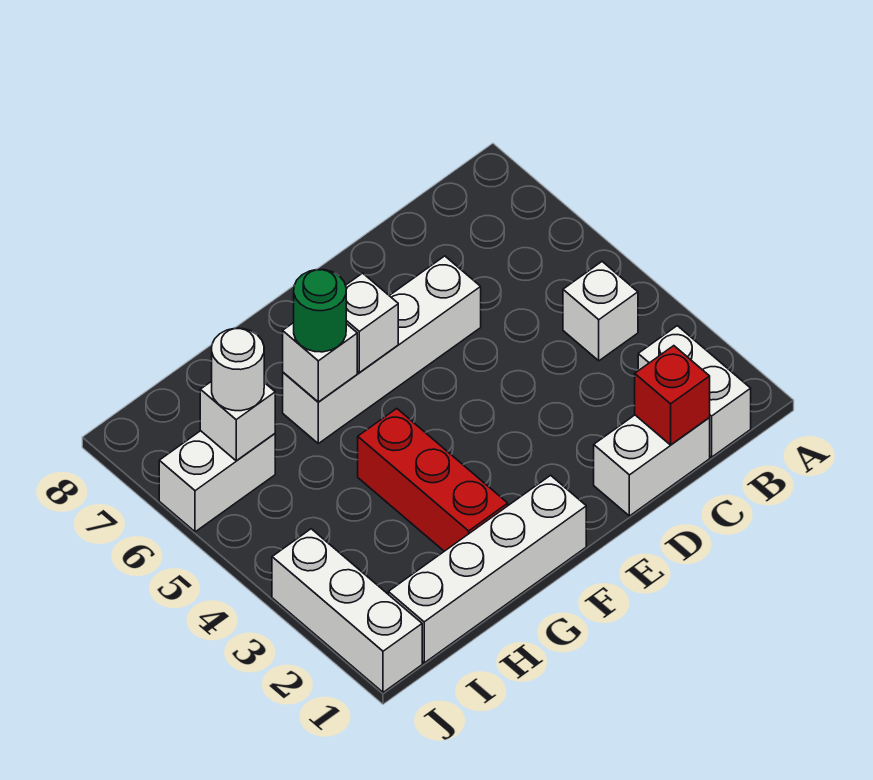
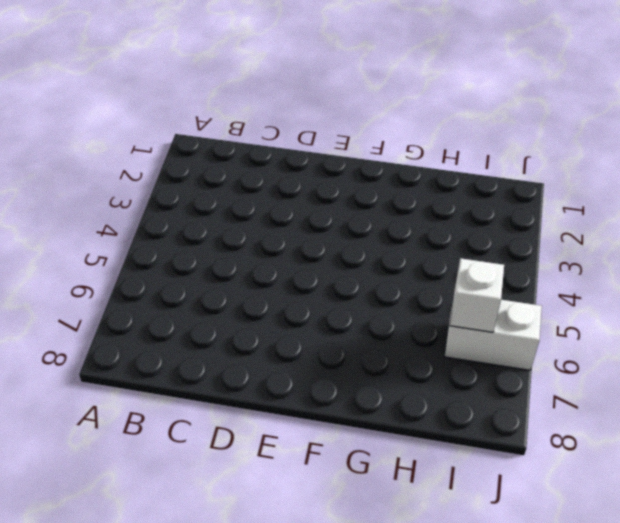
none -> white brick B1:B2 level 1
none -> white brick B4 level 1
none -> white brick C1:D1 level 1

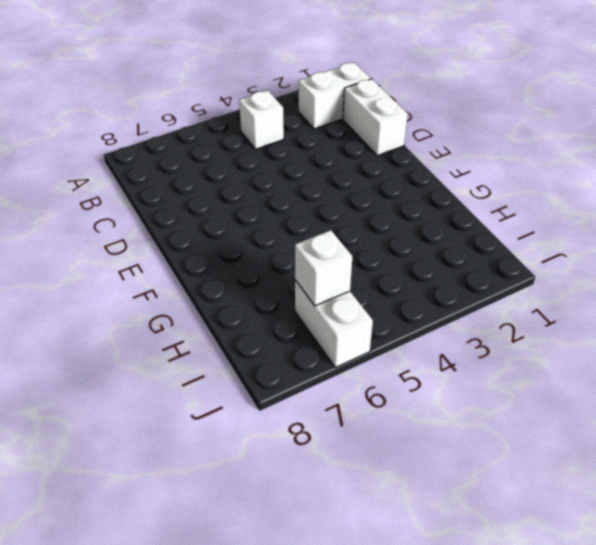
none -> white brick D6:G6 level 1
none -> white brick F1:I1 level 1
none -> red brick G2:G4 level 1

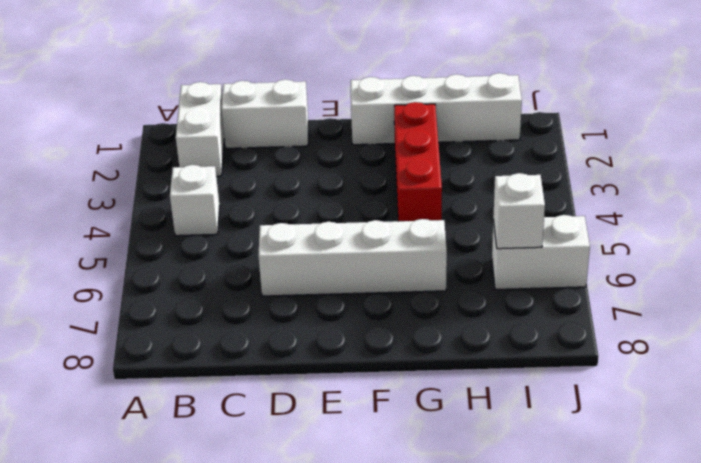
none -> white brick J1:J3 level 1
none -> red brick C1 level 2
none -> white brick F6 level 2

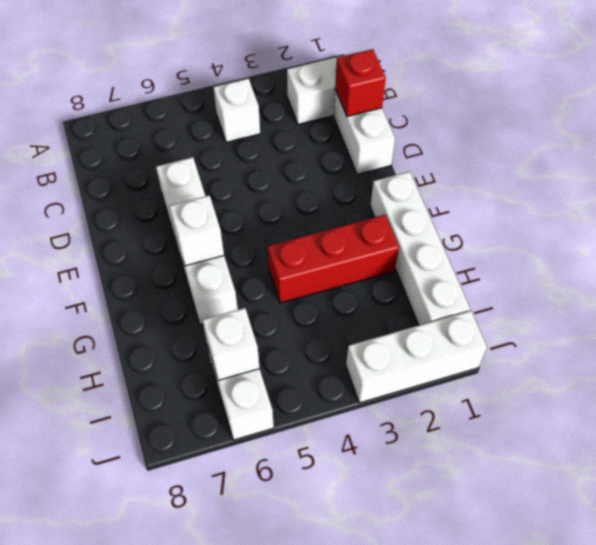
none -> white brick G6 level 2
none -> green round brick G6 level 3
none -> white round brick I6 level 3

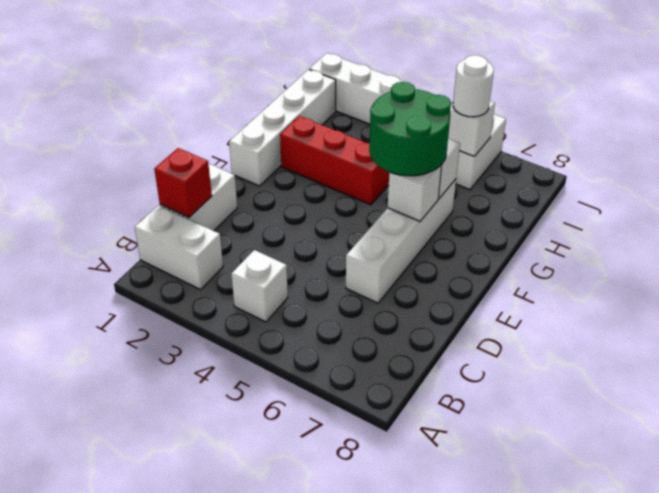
green round brick F5:G6 level 3 -> green round brick G6 level 3

